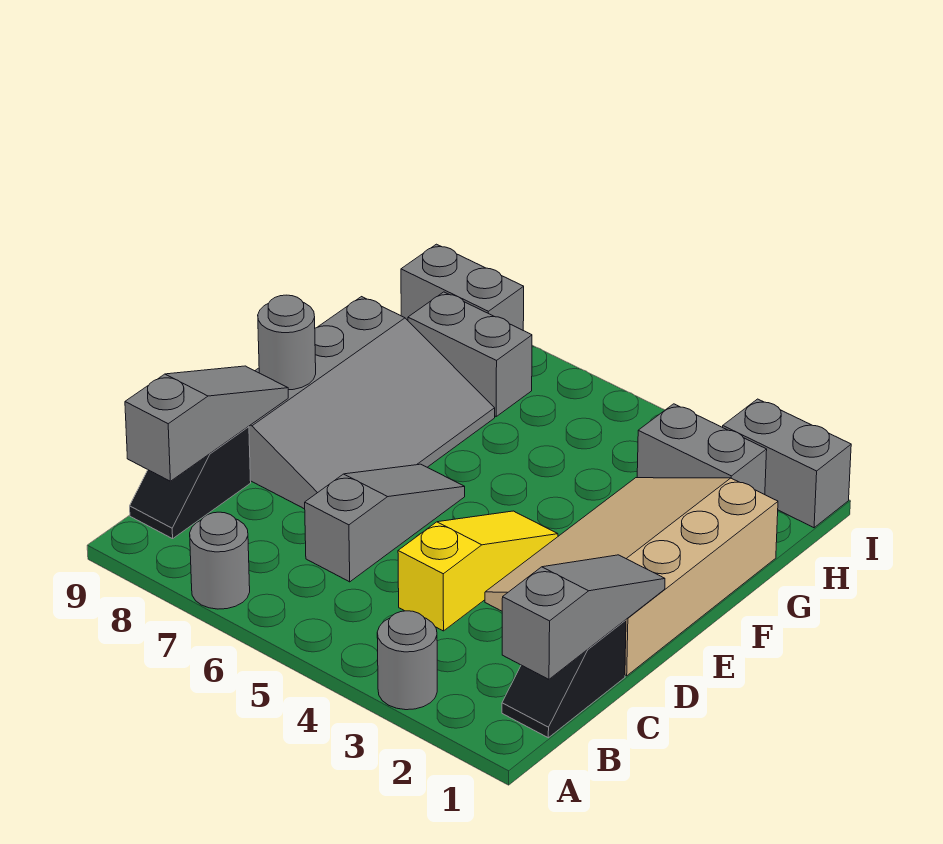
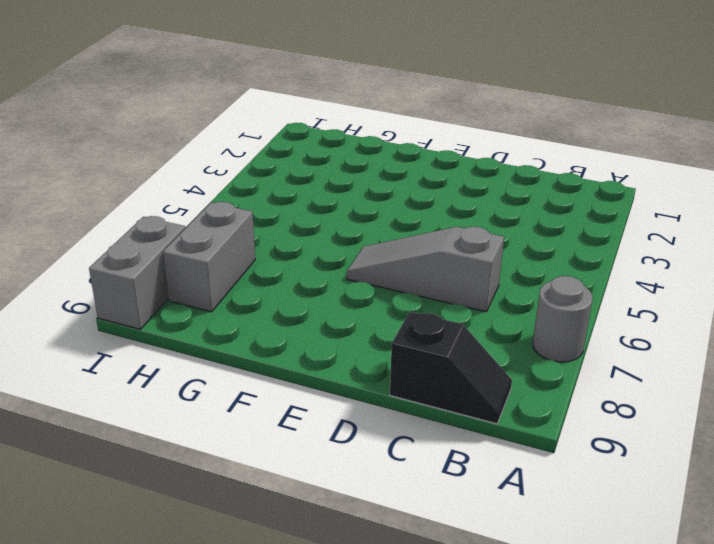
none -> grey round brick A3 level 1
none -> black slope B1:C1 level 1 top C
none -> yellow slope C4:E4 level 1 top C

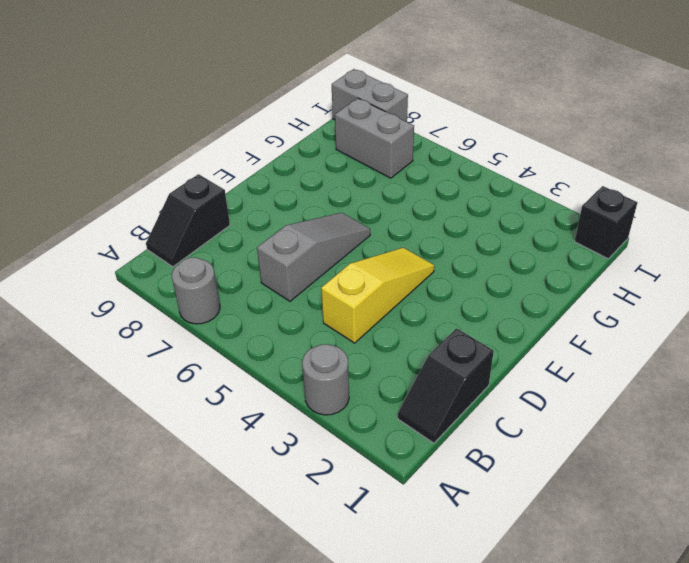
black brick I1 level 1 -> grey brick I1:I2 level 1
none -> tan slope D1:G3 level 1 top 1
none -> grey slope D7:G9 level 1 top 9
none -> grey brick H2:H3 level 1

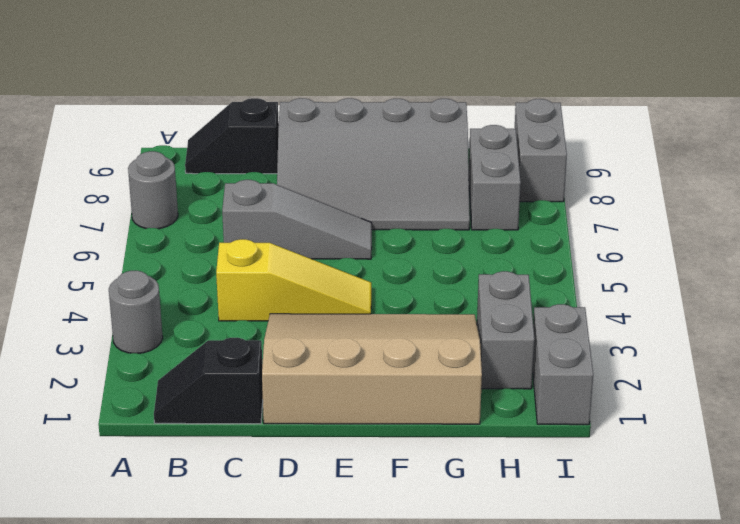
none -> grey slope B1:D1 level 2 top B
none -> grey slope B9:D9 level 2 top B
none -> grey round brick E9 level 2

